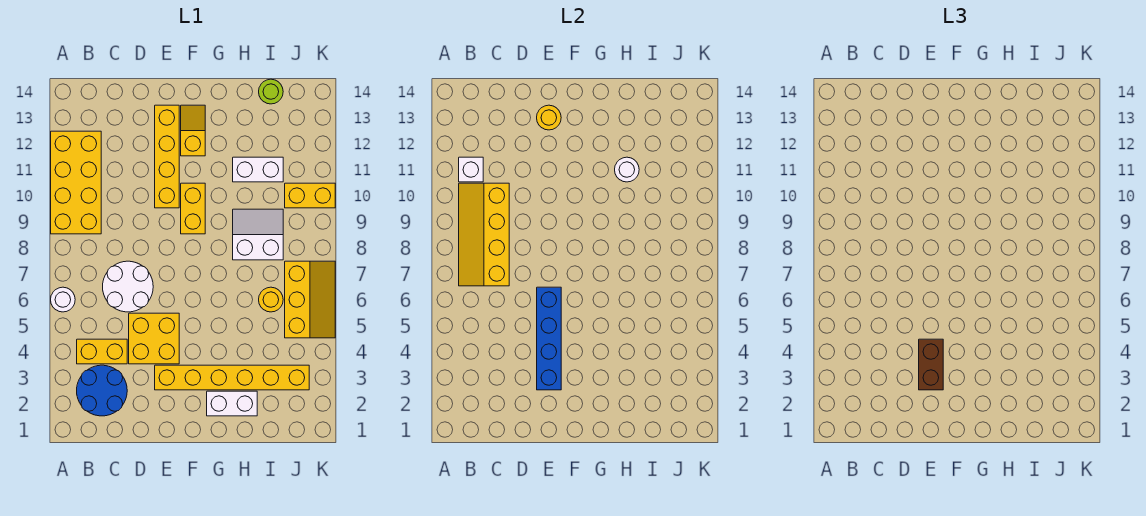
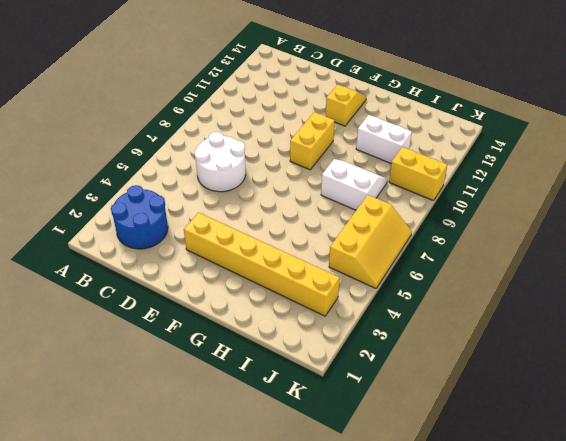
none -> white round brick A6 level 1
none -> yellow brick A9:B12 level 1
none -> yellow brick B4:C4 level 1

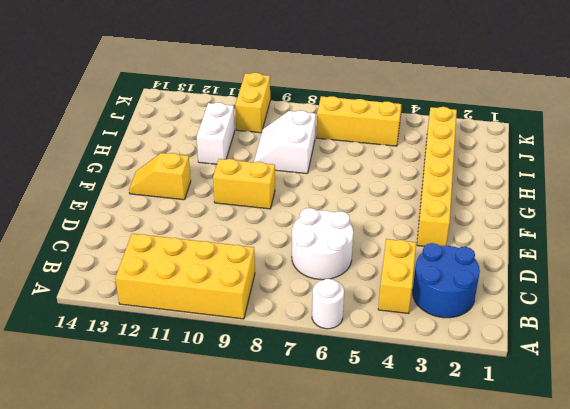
none -> yellow brick D4:E5 level 1
none -> yellow brick E10:E13 level 1
none -> white brick G2:H2 level 1

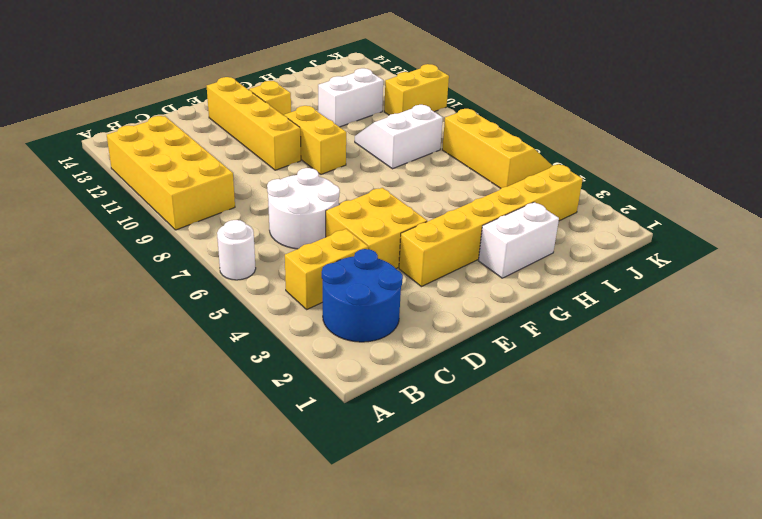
none -> yellow round brick I6 level 1
none -> lime round brick I14 level 1
none -> yellow slope B7:C10 level 2 top C

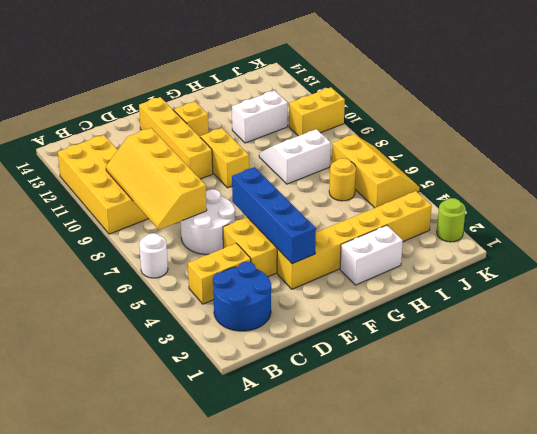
lime round brick K2 level 1 -> lime round brick I14 level 1
none -> white brick B11 level 2
none -> yellow round brick E13 level 2
none -> white round brick H11 level 2

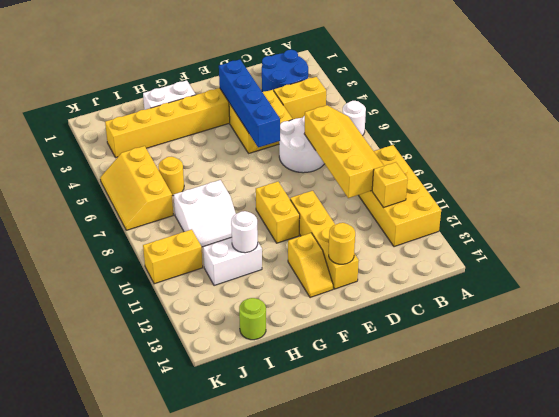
yellow brick B11 level 2 -> white brick B11 level 2
none -> brown brick E3:E4 level 3

